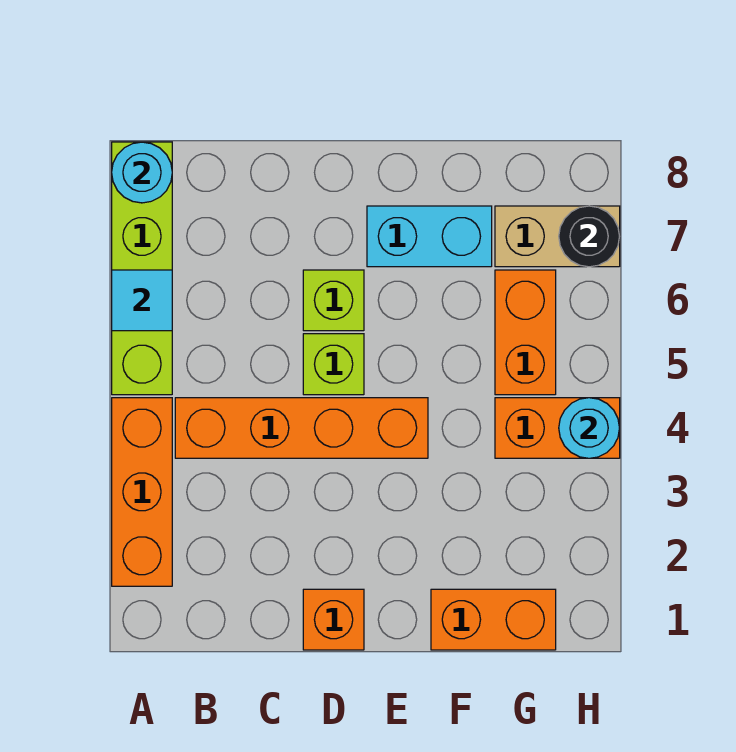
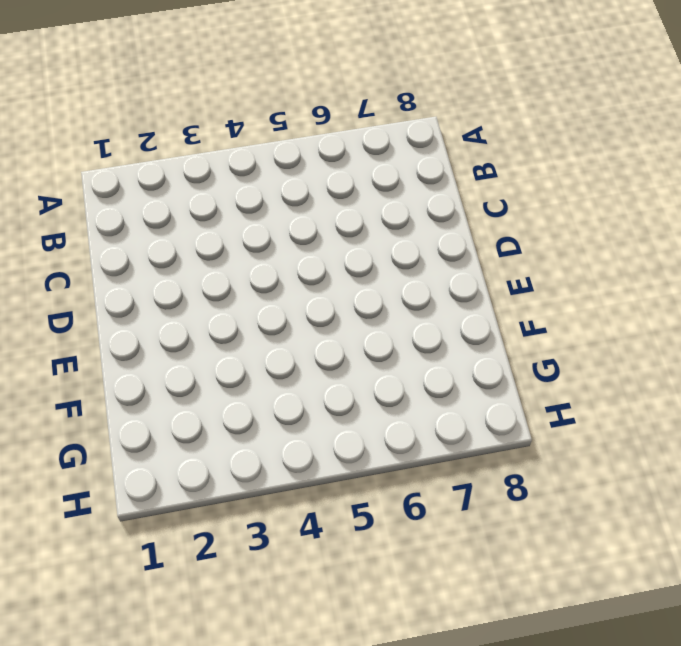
none -> orange brick A2:A4 level 1
none -> lime brick A5:A8 level 1
none -> orange brick B4:E4 level 1

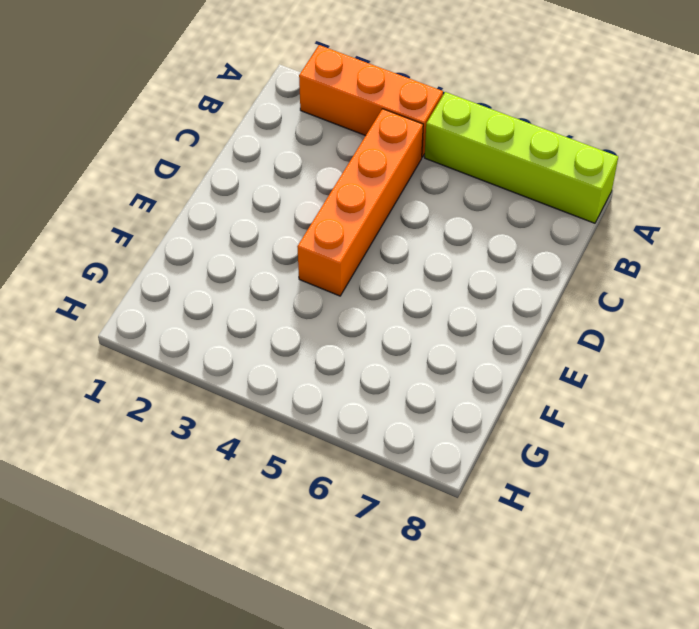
none -> orange brick D1 level 1
none -> lime brick D5 level 1
none -> lime brick D6 level 1

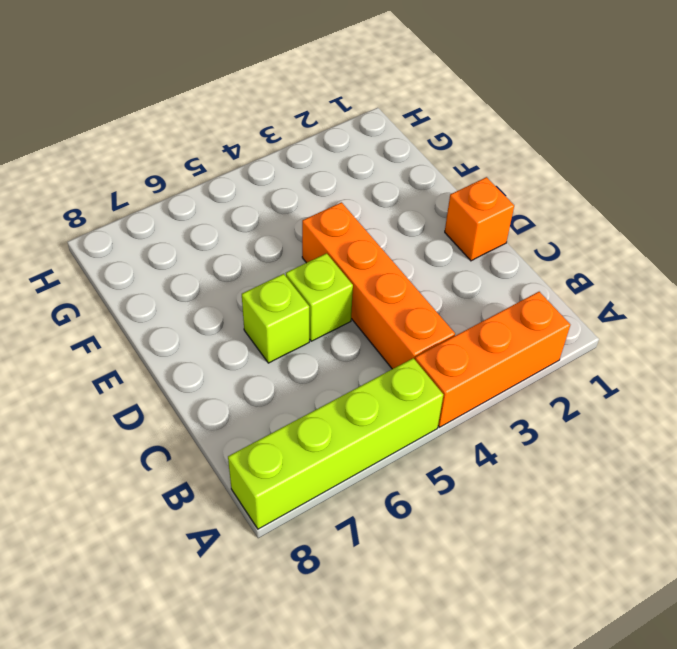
none -> cyan brick E7:F7 level 1
none -> orange brick F1:G1 level 1
none -> orange brick G4:H4 level 1

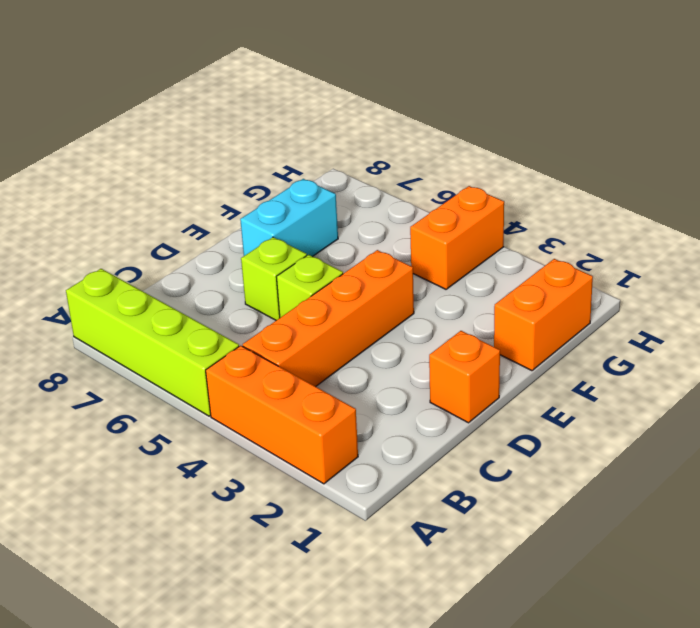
none -> orange brick G5:G6 level 1
none -> tan brick G7:H7 level 1
none -> cyan tile A6 level 2

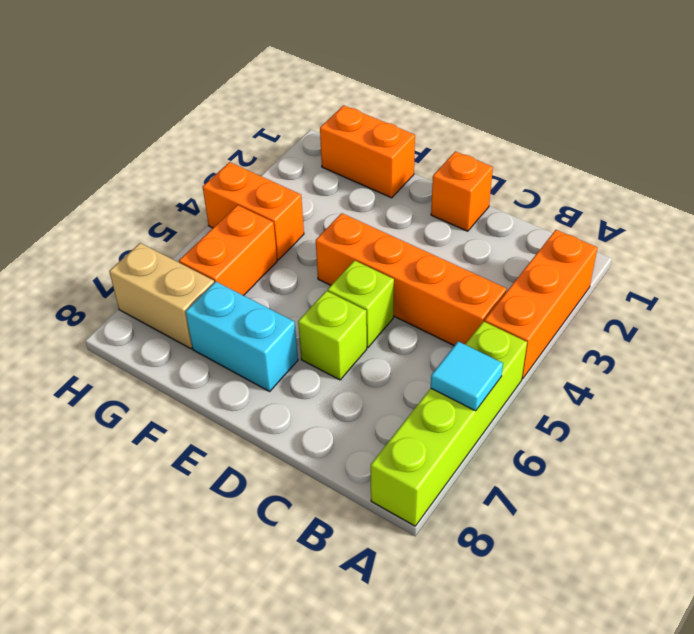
none -> cyan round brick A8 level 2
none -> cyan round brick H4 level 2
none -> black round brick H7 level 2

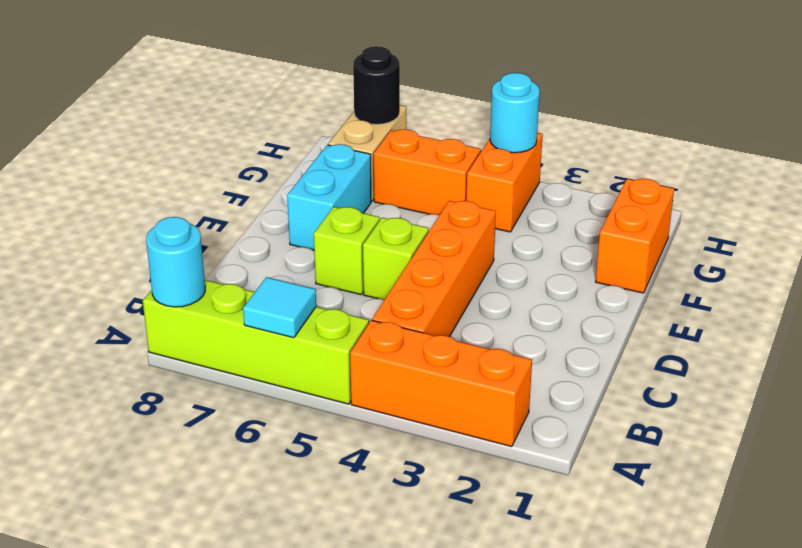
none -> orange brick D1 level 1

